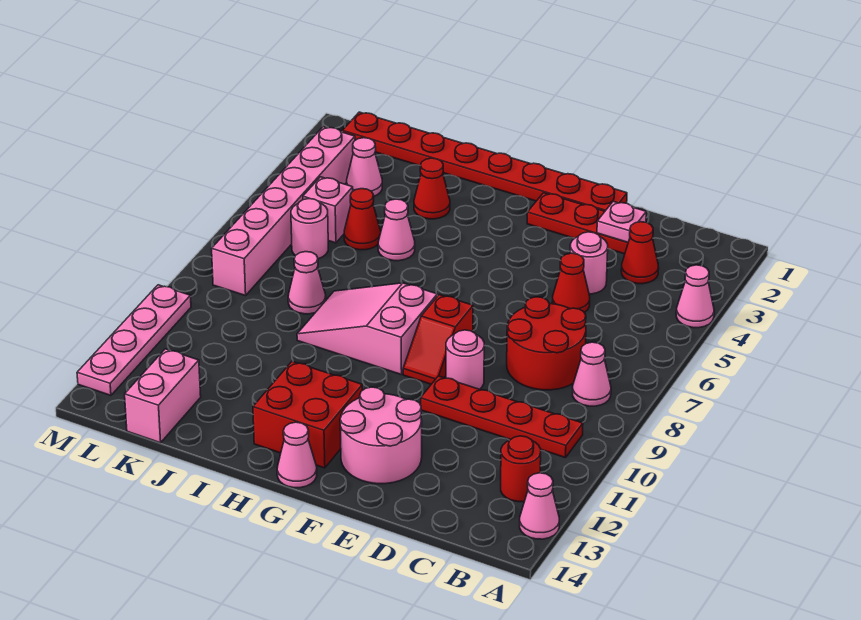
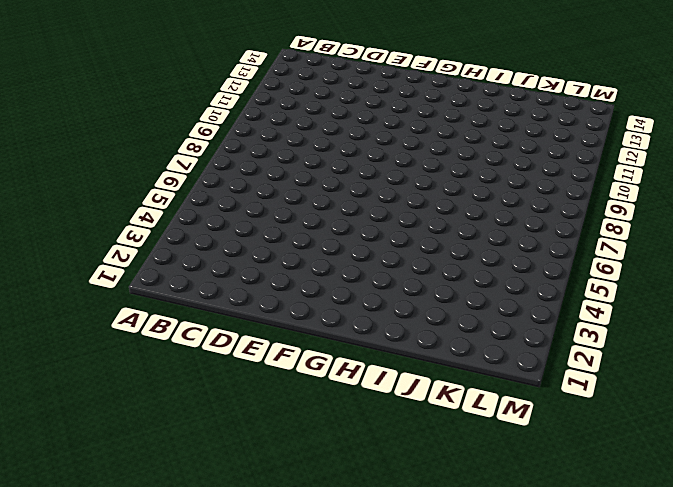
none -> pink cone A4 level 1
none -> pink cone A13 level 1
none -> pink cone B8 level 1

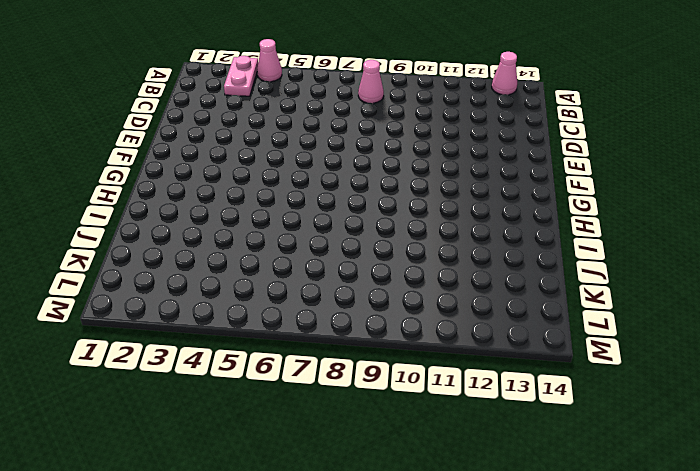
pink plate A3:B3 level 1 -> none
none -> red plate B10:E10 level 1
none -> red round brick B12 level 1
none -> red cone C3 level 1

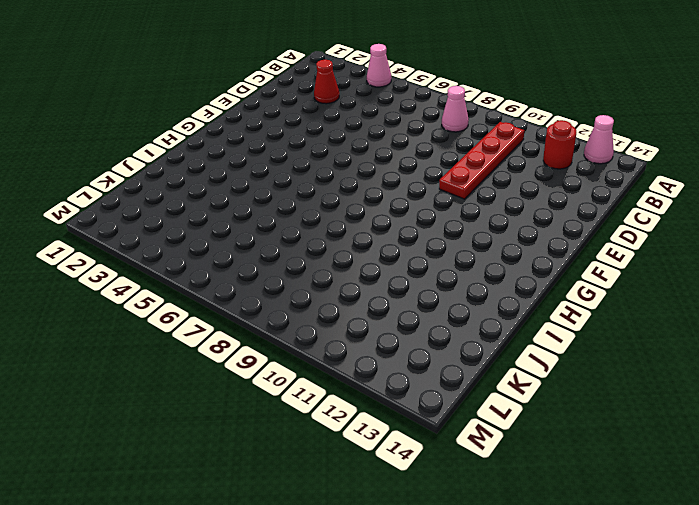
none -> red round brick C7:D8 level 1
none -> red plate D2:F2 level 1
none -> pink round brick D4 level 1

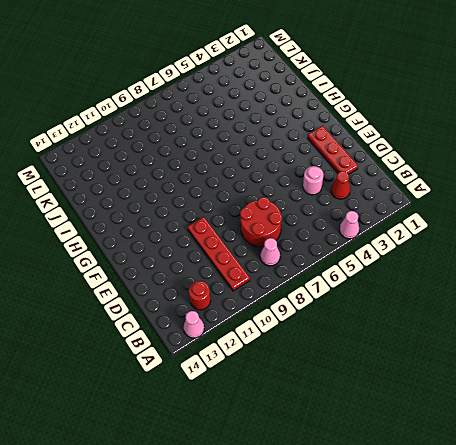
none -> red cone D5 level 1
none -> red plate E1:L1 level 1
none -> pink round brick E9 level 1

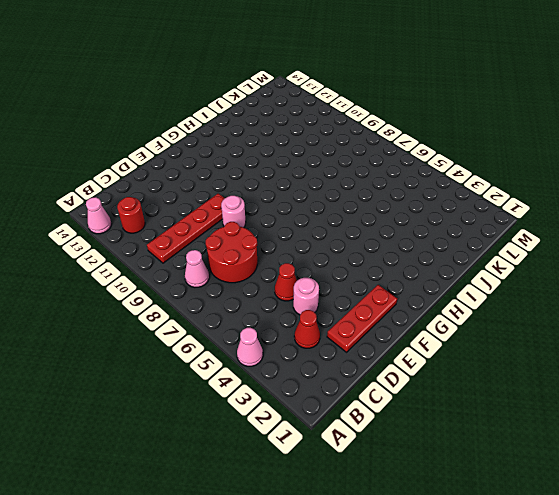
none -> red plate E1:L1 level 1
none -> pink round brick E12:F13 level 1
none -> red slope F8:F9 level 1 top 8

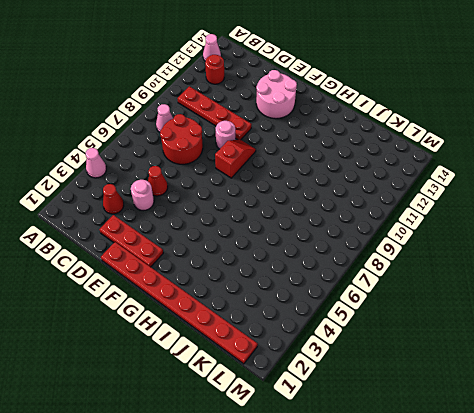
none -> pink slope G8:I9 level 1 top G
none -> red brick G12:H13 level 1
none -> pink cone G14 level 1

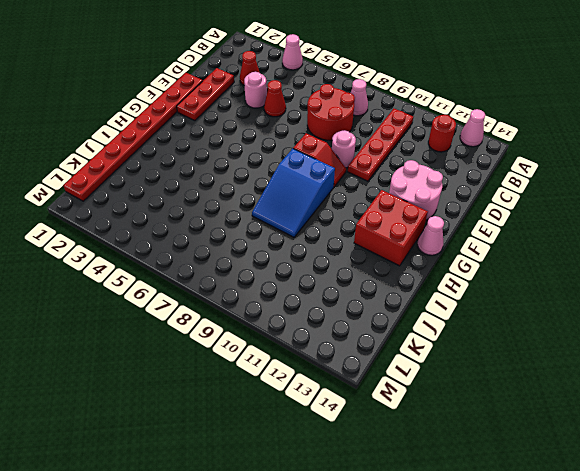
blue slope G8:I9 level 1 top G -> pink slope G8:I9 level 1 top G
none -> red cone I3 level 1
none -> pink cone I5 level 1
none -> red cone J5 level 1

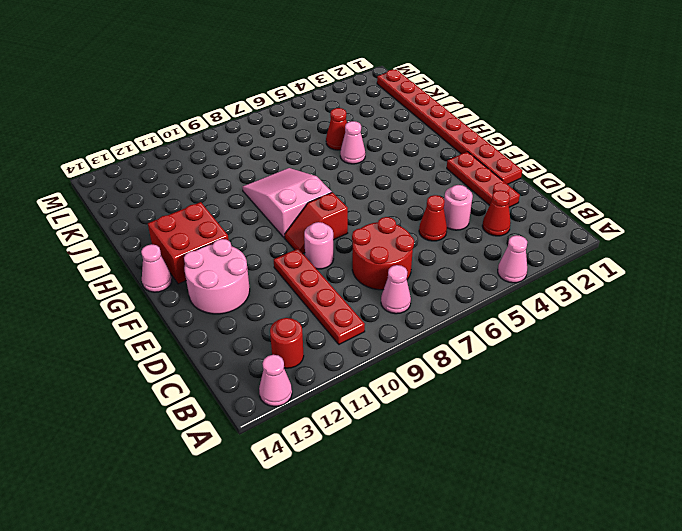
none -> red cone I3 level 1
none -> pink cone J8 level 1
none -> pink cone K3 level 1

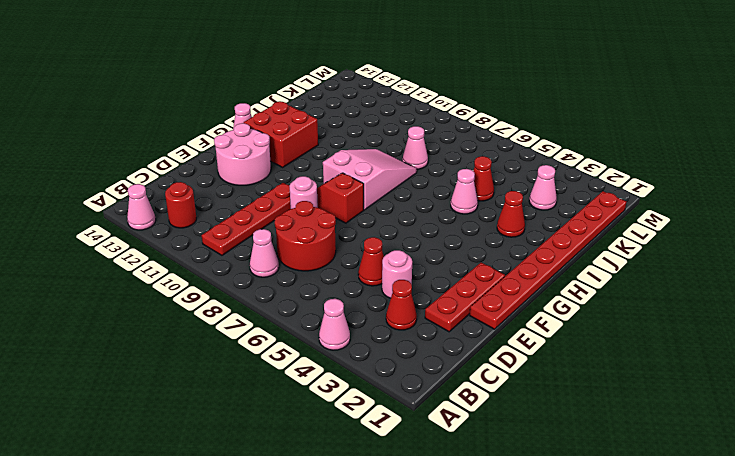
none -> pink brick K5 level 1
none -> pink round brick K6 level 1
none -> pink brick K13:K14 level 1

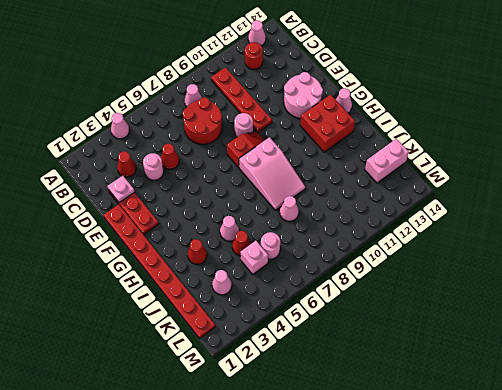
none -> pink brick L3:L8 level 1
none -> pink plate M10:M13 level 1

